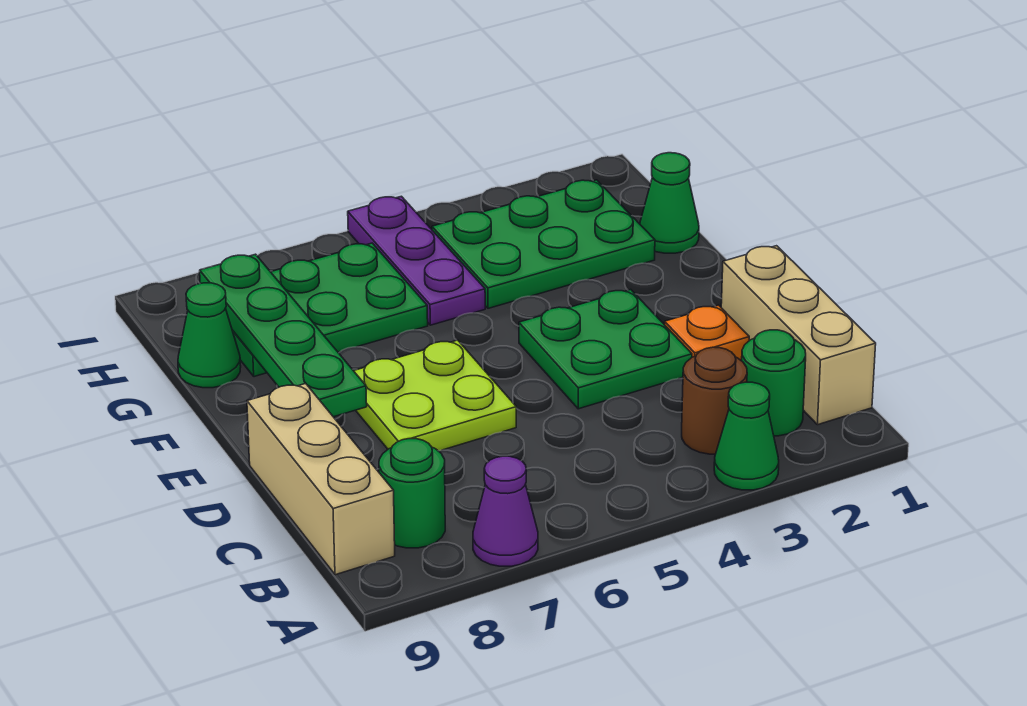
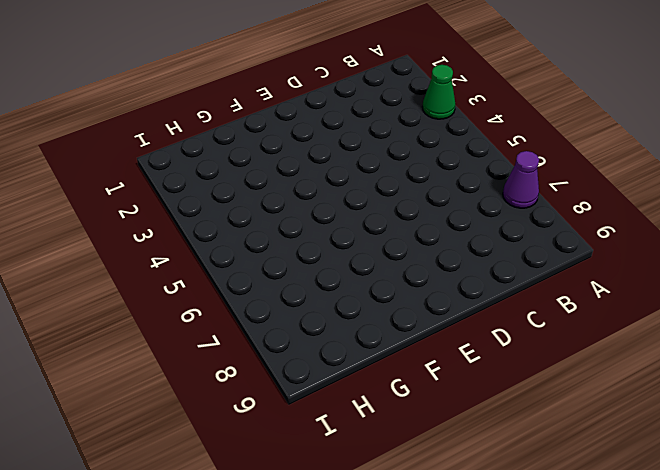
none -> tan brick B1:D1 level 1
none -> green round brick B2 level 1
none -> brown round brick B3 level 1

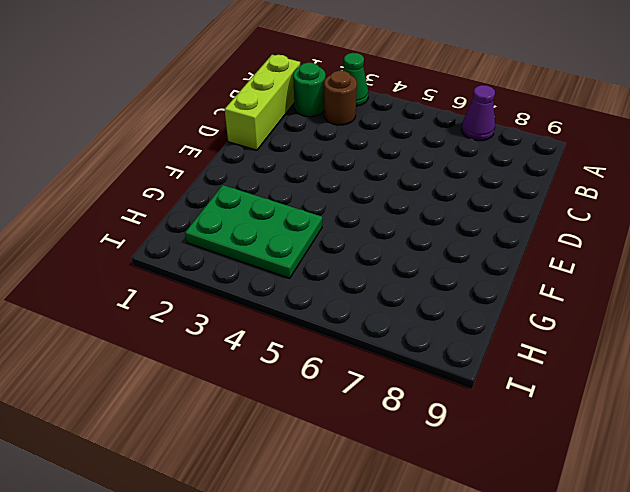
lime brick B1:D1 level 1 -> tan brick B1:D1 level 1
none -> green round brick B8 level 1
none -> tan brick B9:D9 level 1
none -> orange plate D2 level 1

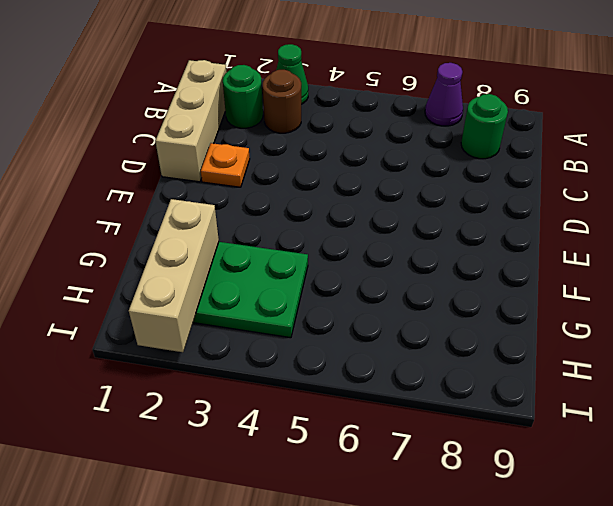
tan brick G2:I2 level 2 -> tan brick B9:D9 level 1
none -> green plate D3:E4 level 1
none -> lime plate D6:E7 level 1
none -> green cone G1 level 1

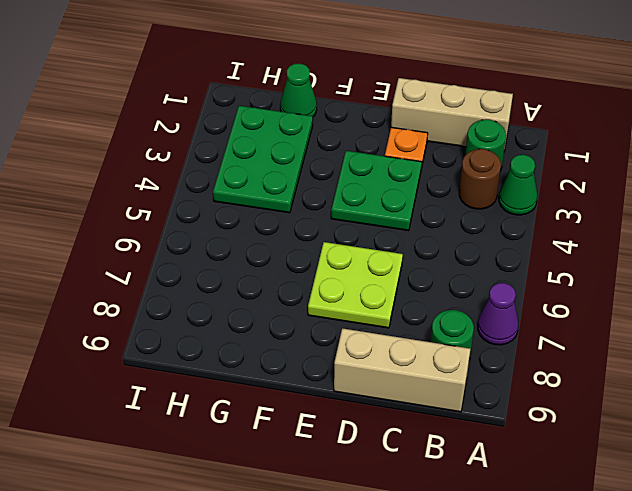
none -> purple plate G5:I5 level 1
none -> green plate G6:H8 level 1
none -> green cone G9 level 1

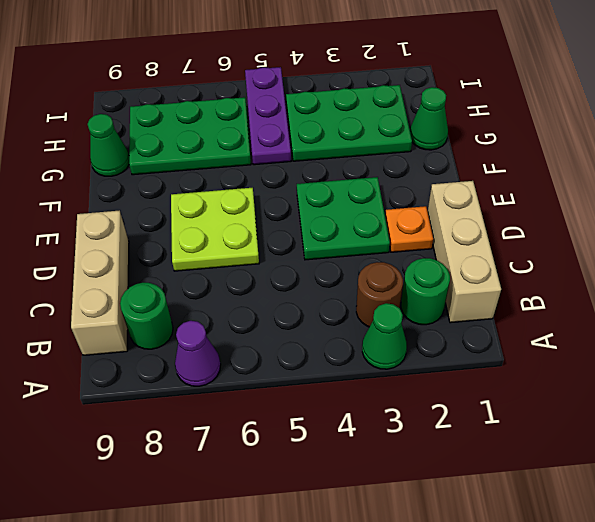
none -> green plate E8:H8 level 2

